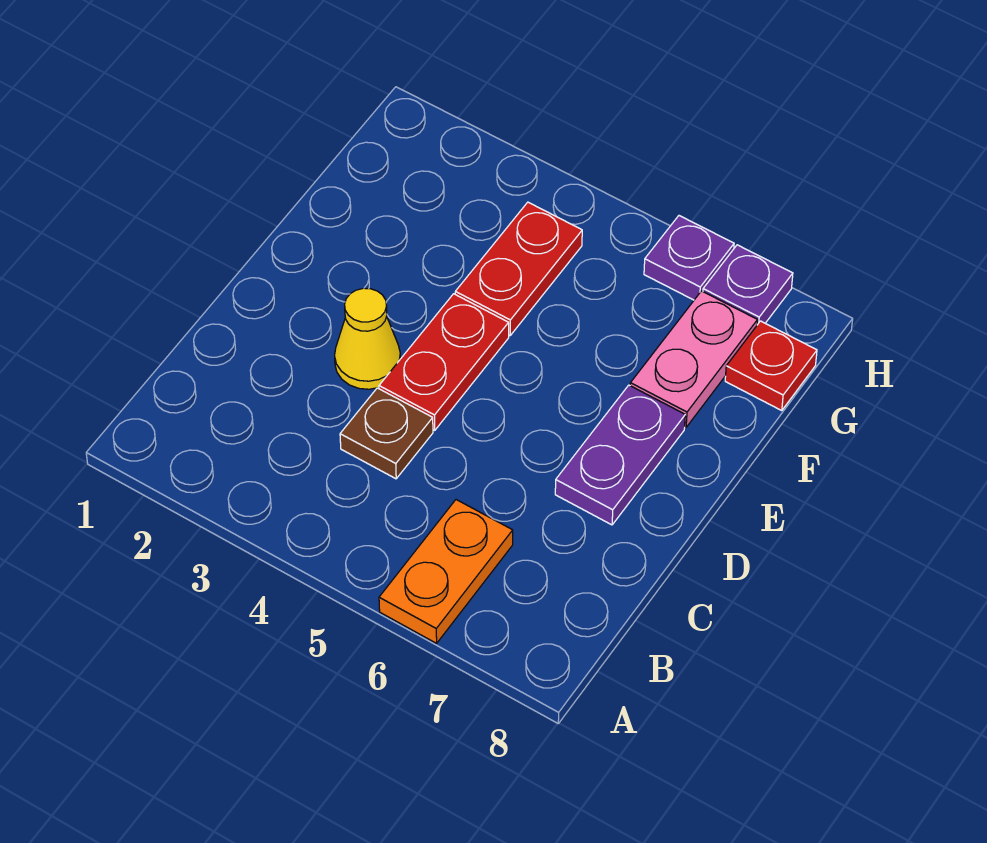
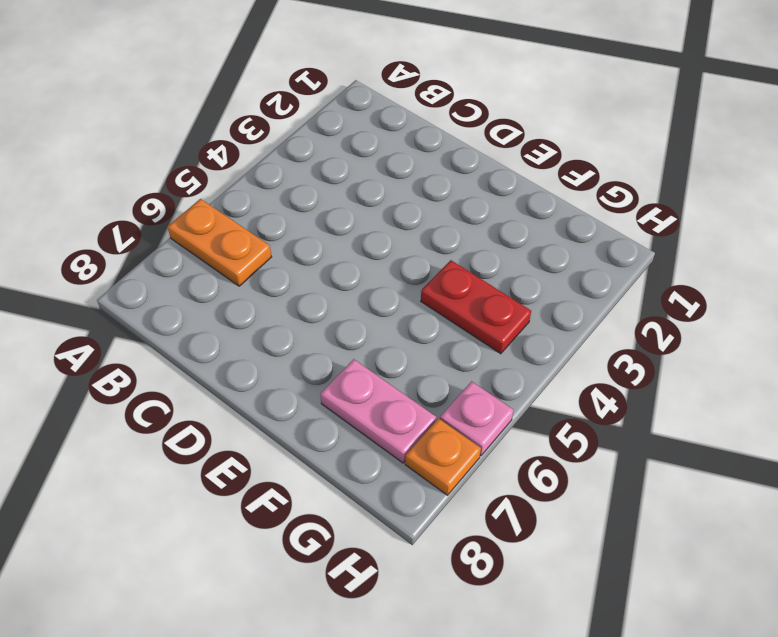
pink plate H6 level 1 -> purple plate H6 level 1
orange plate H7 level 1 -> purple plate H7 level 1
none -> brown plate C4 level 1
none -> yellow cone D3 level 1

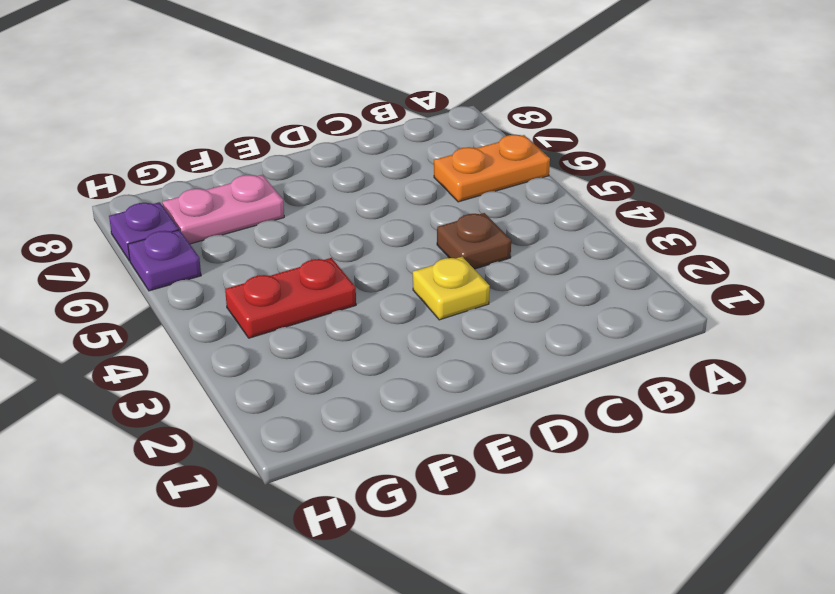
yellow plate D3 level 1 -> yellow cone D3 level 1
none -> red plate D4:E4 level 1
none -> purple plate D7:E7 level 1

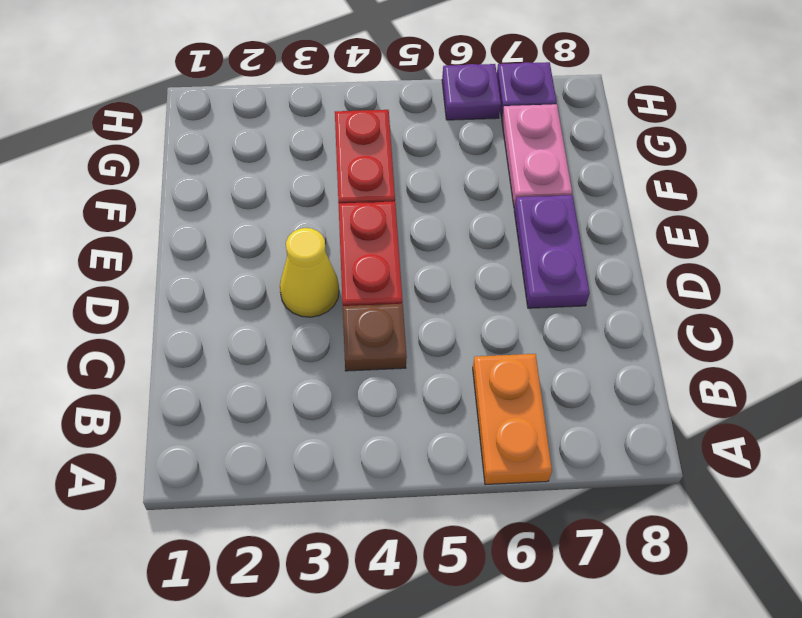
none -> red plate G8 level 1

